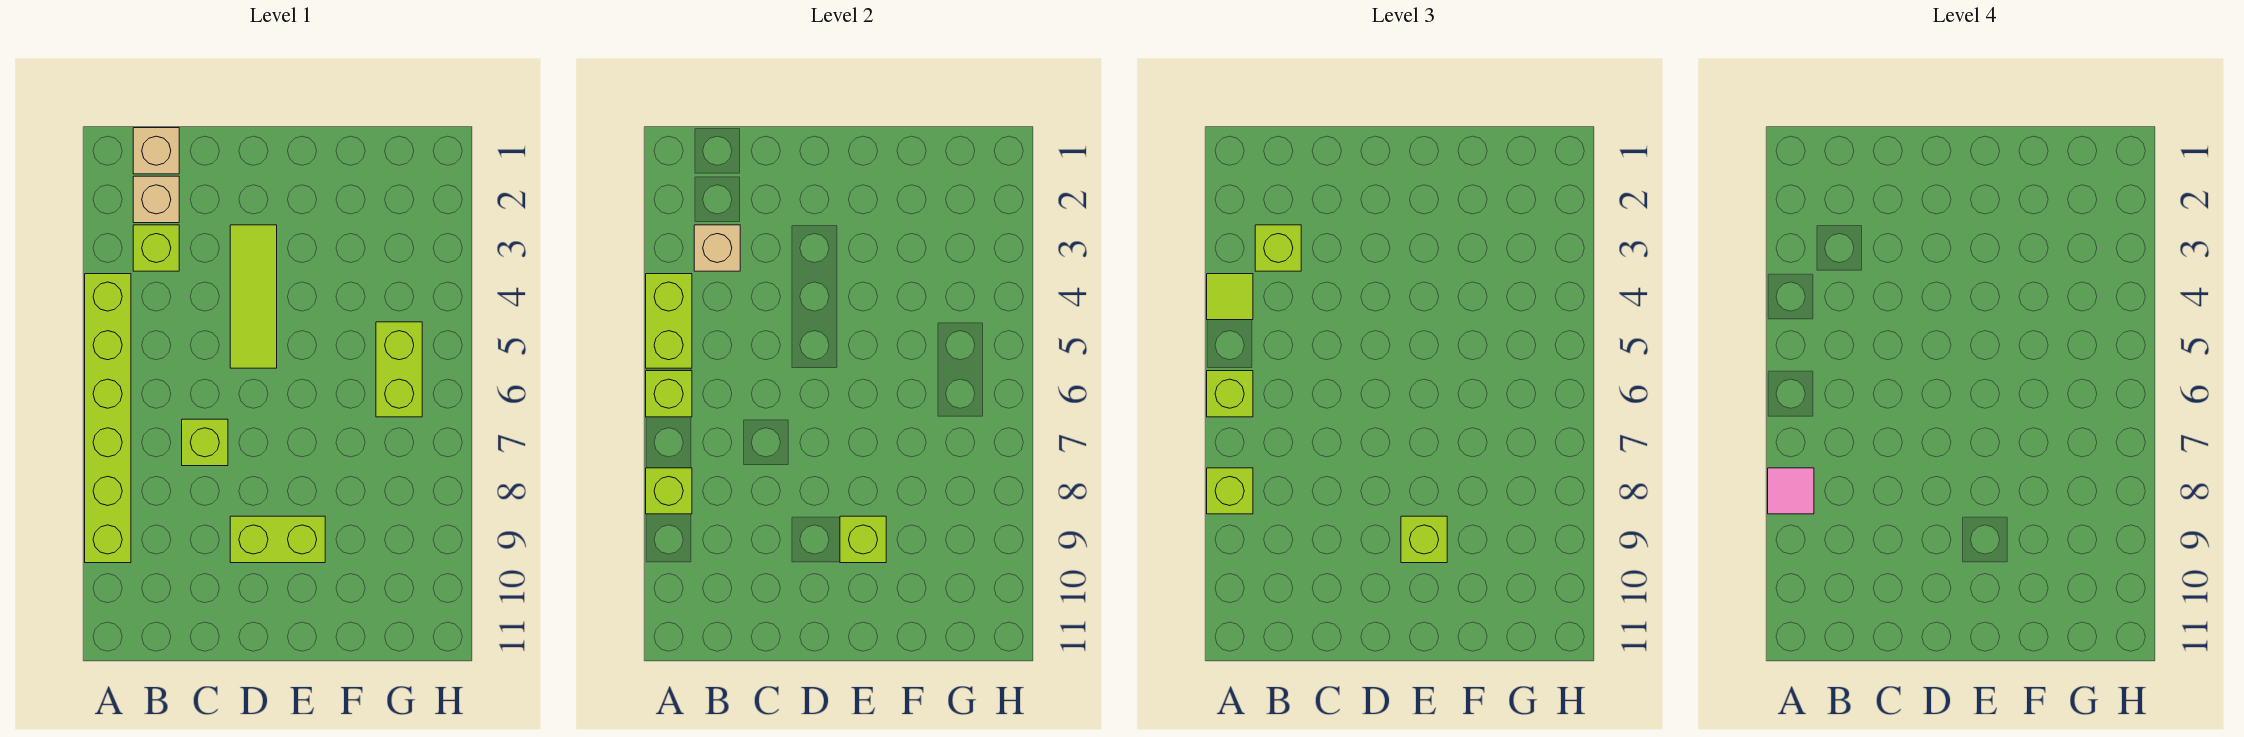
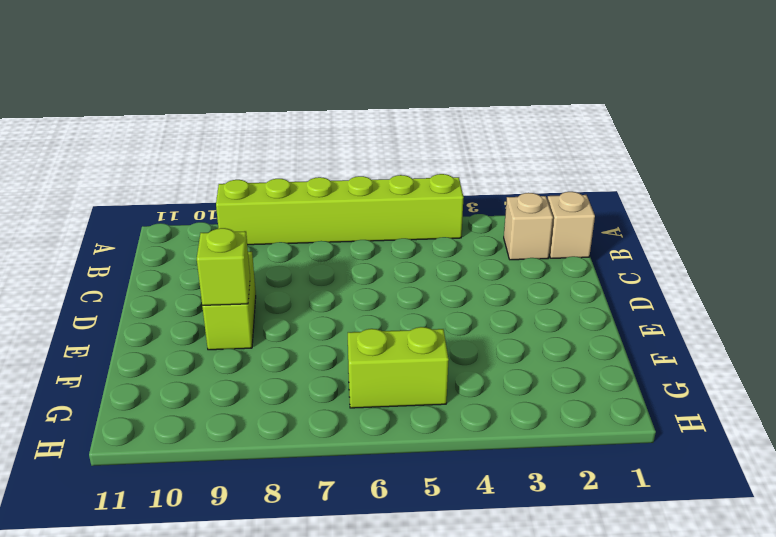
none -> lime brick B3 level 1
none -> lime brick C7 level 1
none -> lime tile D3:D5 level 1

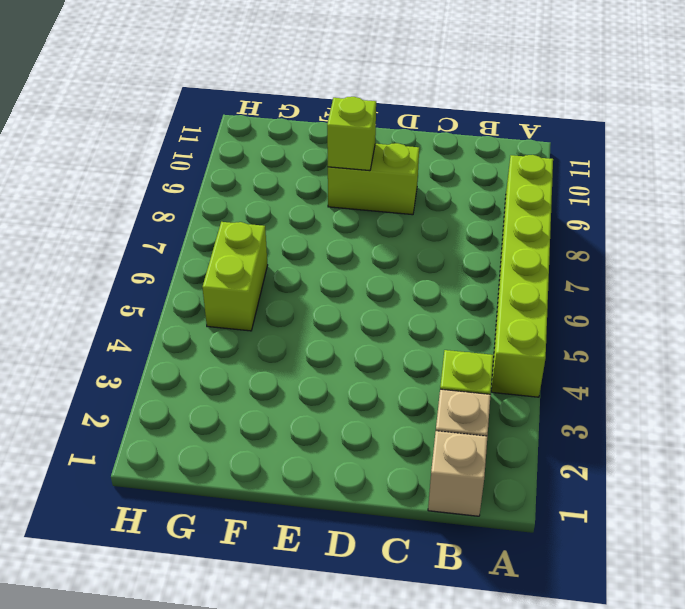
none -> lime brick C7 level 1
none -> lime tile D3:D5 level 1
none -> lime brick A4:A5 level 2

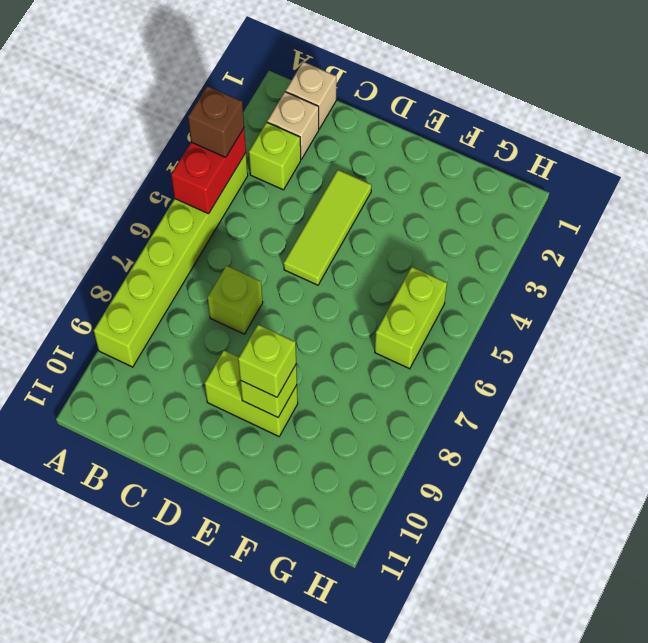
red brick A4:A5 level 2 -> lime brick A4:A5 level 2
brown brick A4 level 3 -> lime tile A4 level 3
none -> lime brick A6 level 2
none -> lime brick A8 level 2
none -> tan brick B3 level 2

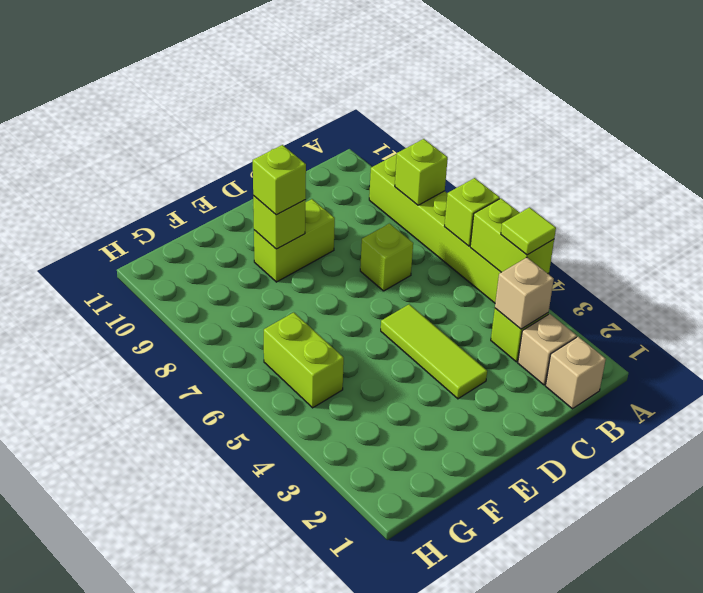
none -> lime brick A6 level 3
none -> lime brick A8 level 3
none -> lime brick B3 level 3

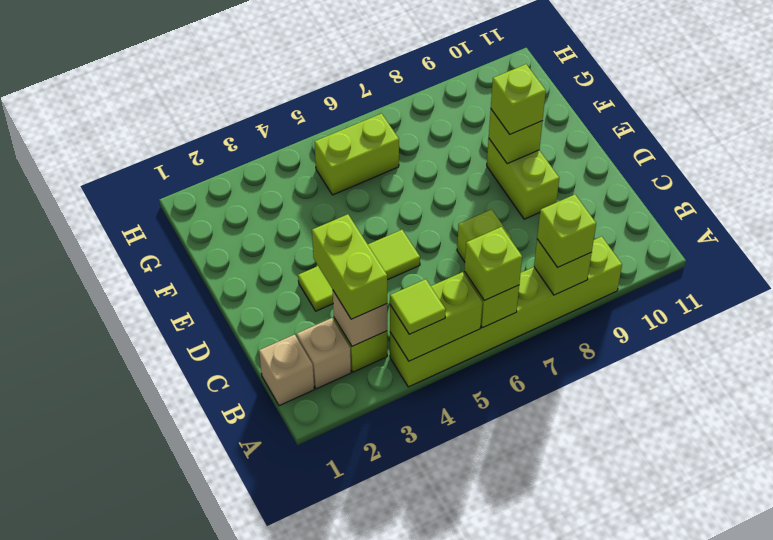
lime brick B3:C3 level 3 -> lime brick B3 level 3
none -> pink tile A8 level 4

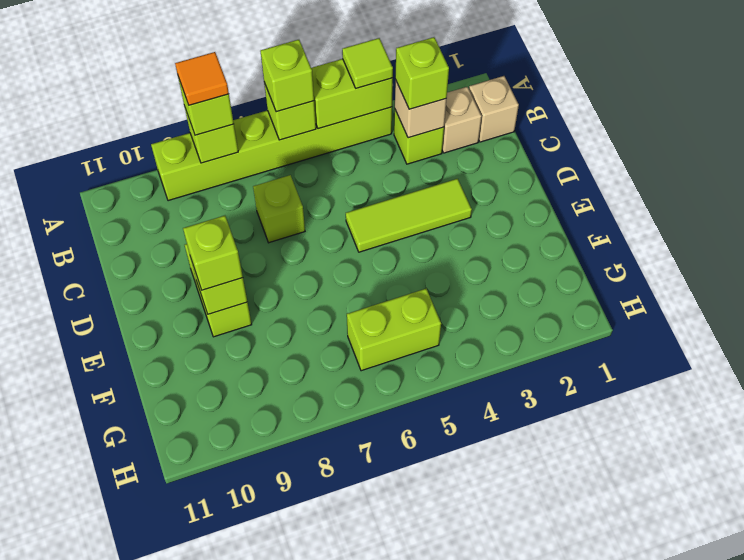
orange tile A8 level 4 -> pink tile A8 level 4

